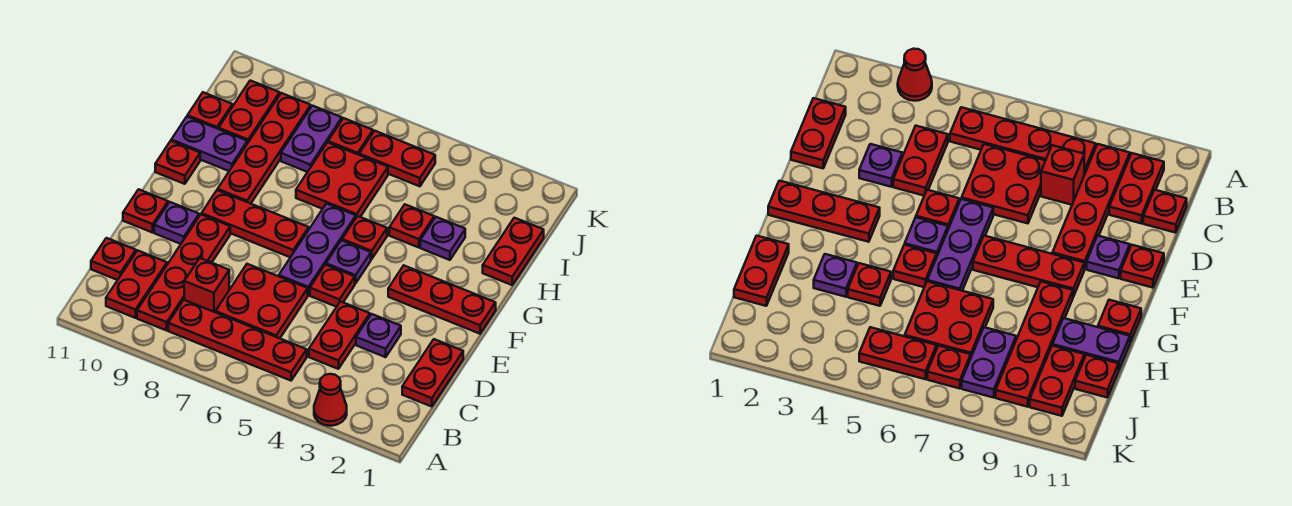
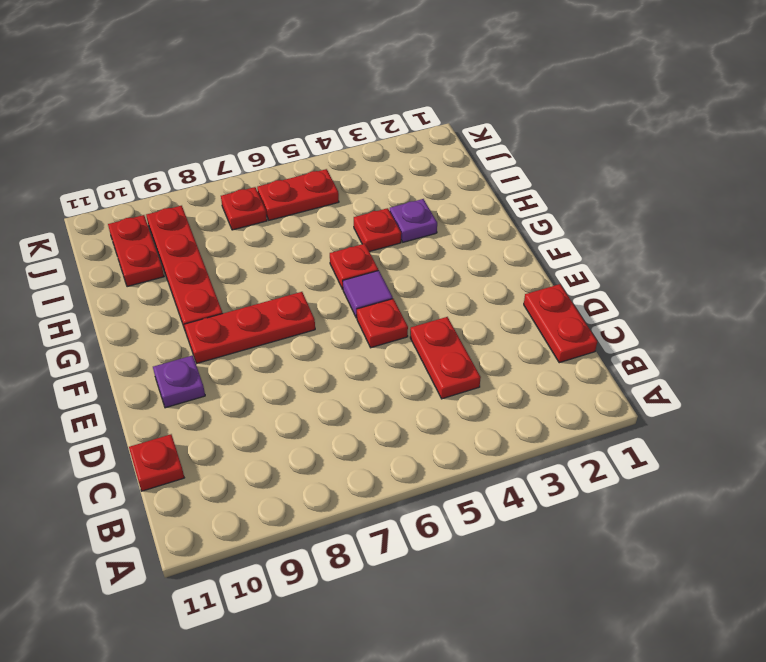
purple tile F5 level 1 -> purple plate F5 level 1
none -> red cone A3 level 1
none -> red plate B5:B8 level 1
none -> red plate B9:E9 level 1
none -> red plate B10:C10 level 1

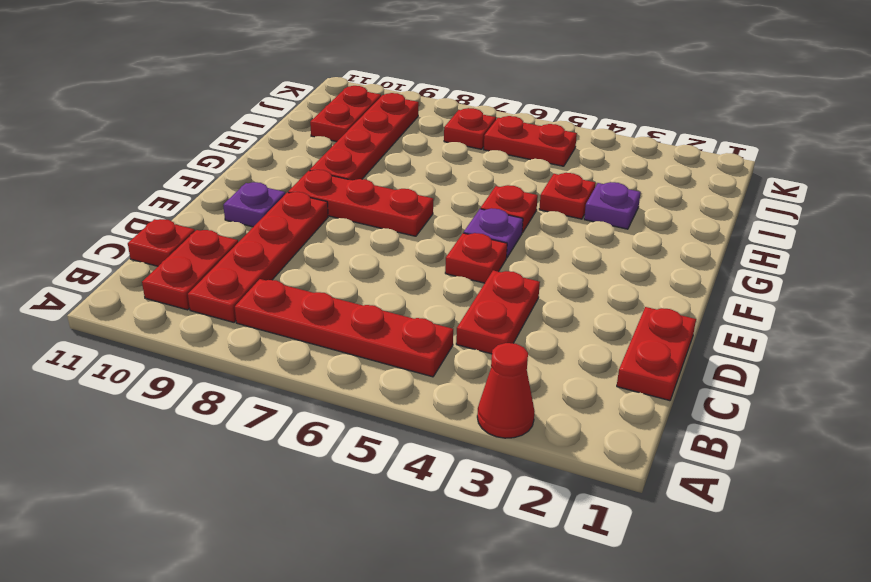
none -> red plate C6:D7 level 1
none -> red brick C8 level 1
none -> purple plate D3 level 1
none -> purple plate E6:G6 level 1

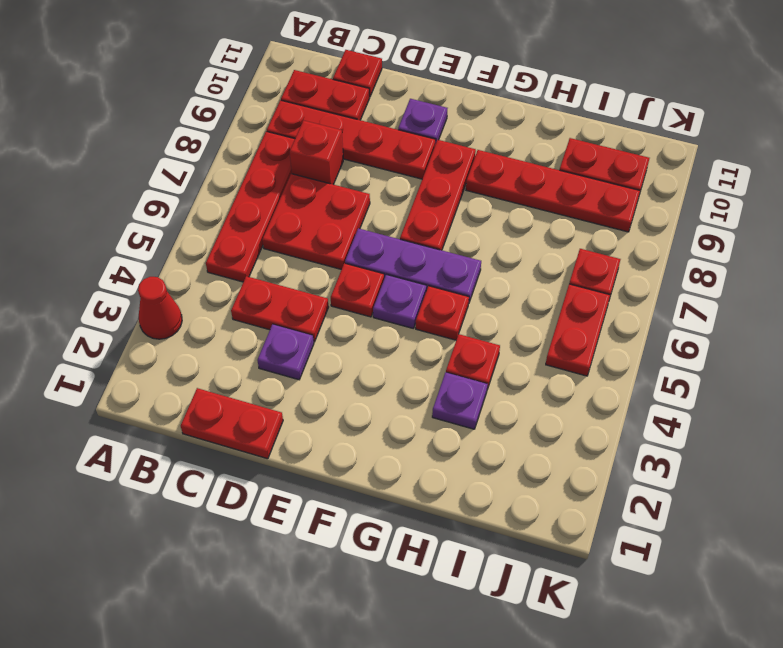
none -> red plate E11 level 1
none -> red plate F1:F3 level 1
none -> red plate G11 level 1
none -> red plate H1:I1 level 1

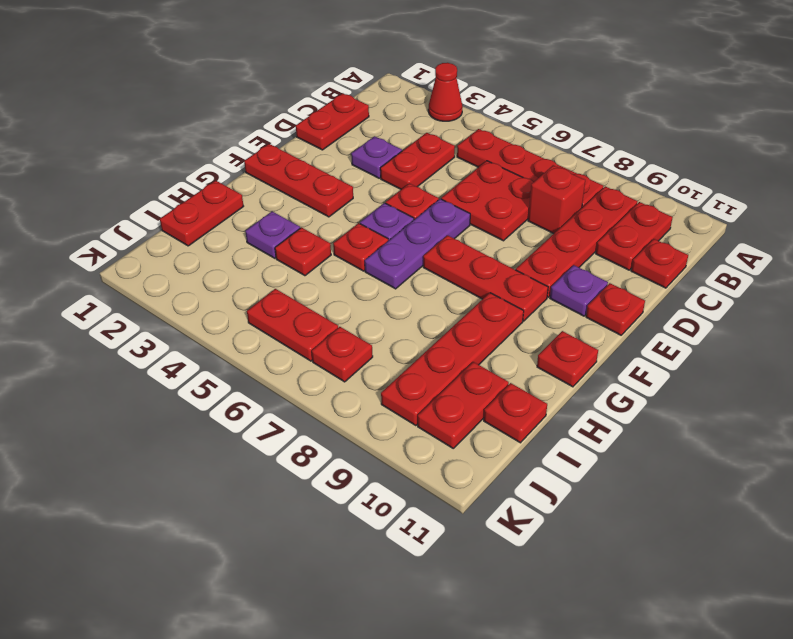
none -> red plate H6:I7 level 1
none -> purple plate H10:H11 level 1
none -> purple plate I8:J8 level 1

